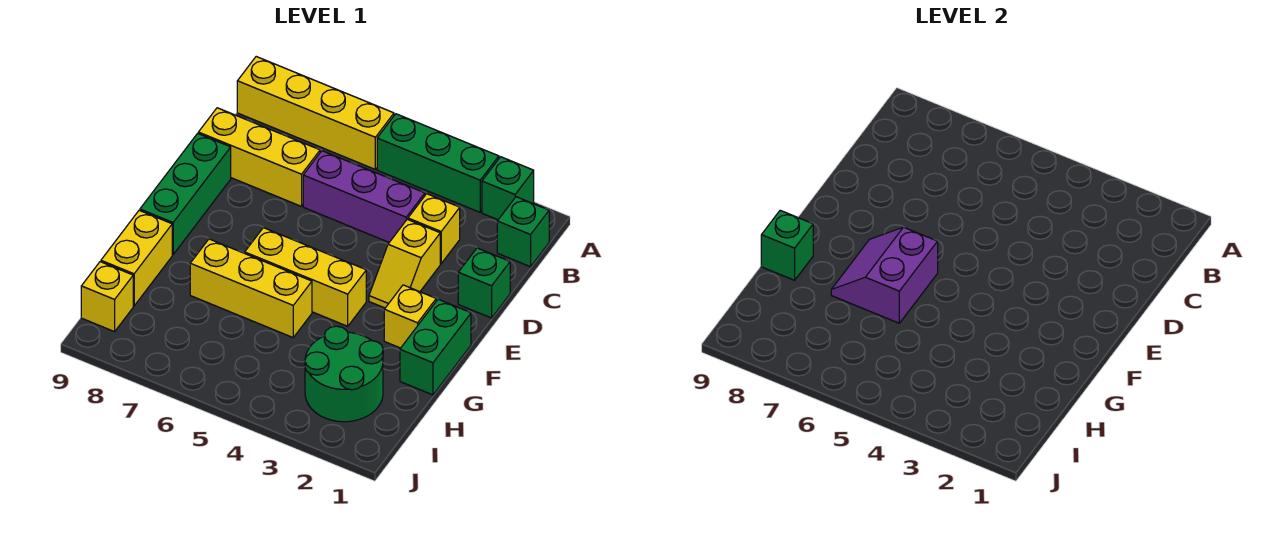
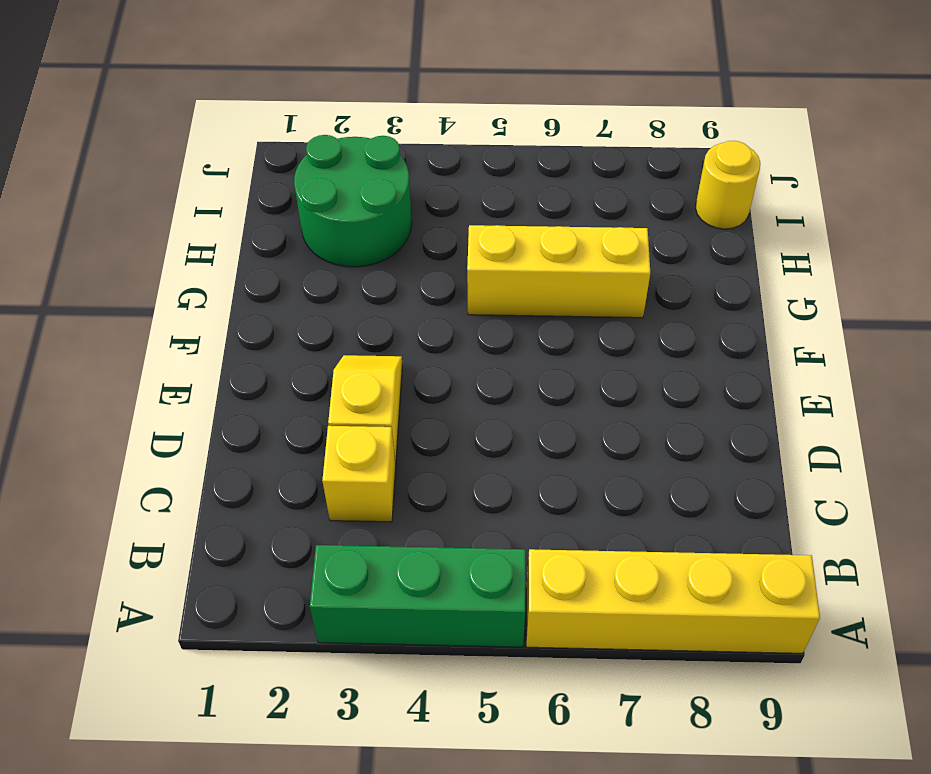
yellow round brick I9 level 1 -> yellow brick I9 level 1
none -> green brick A2 level 1
none -> green brick B1 level 1
none -> purple brick C4:C6 level 1

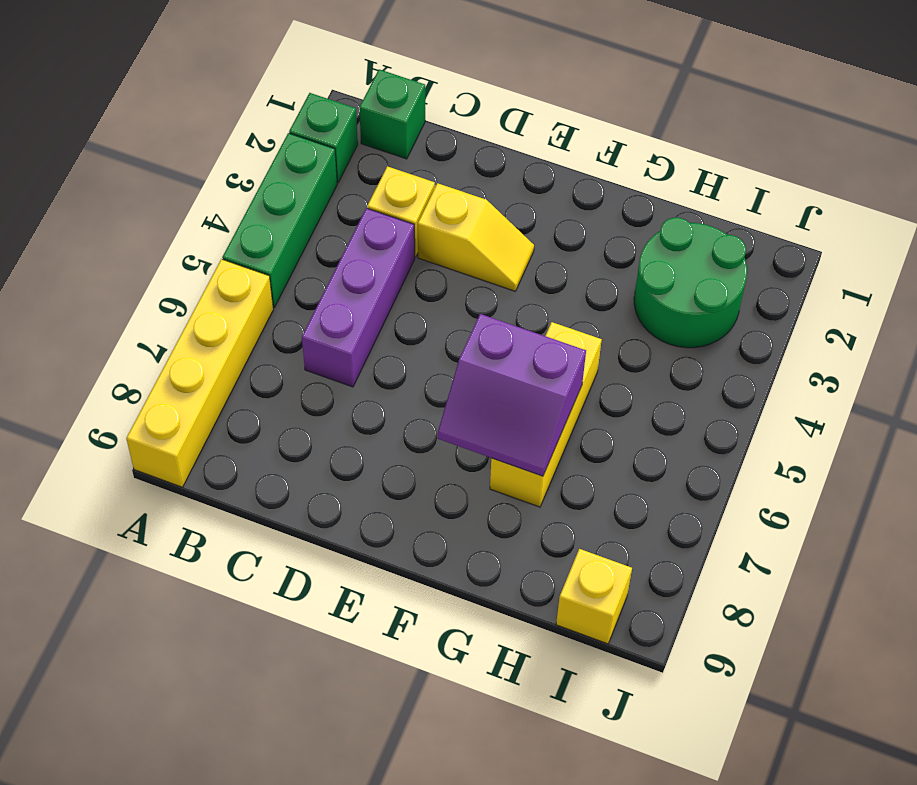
none -> yellow brick C7:C9 level 1
none -> green brick D1 level 1
none -> green brick D9:F9 level 1

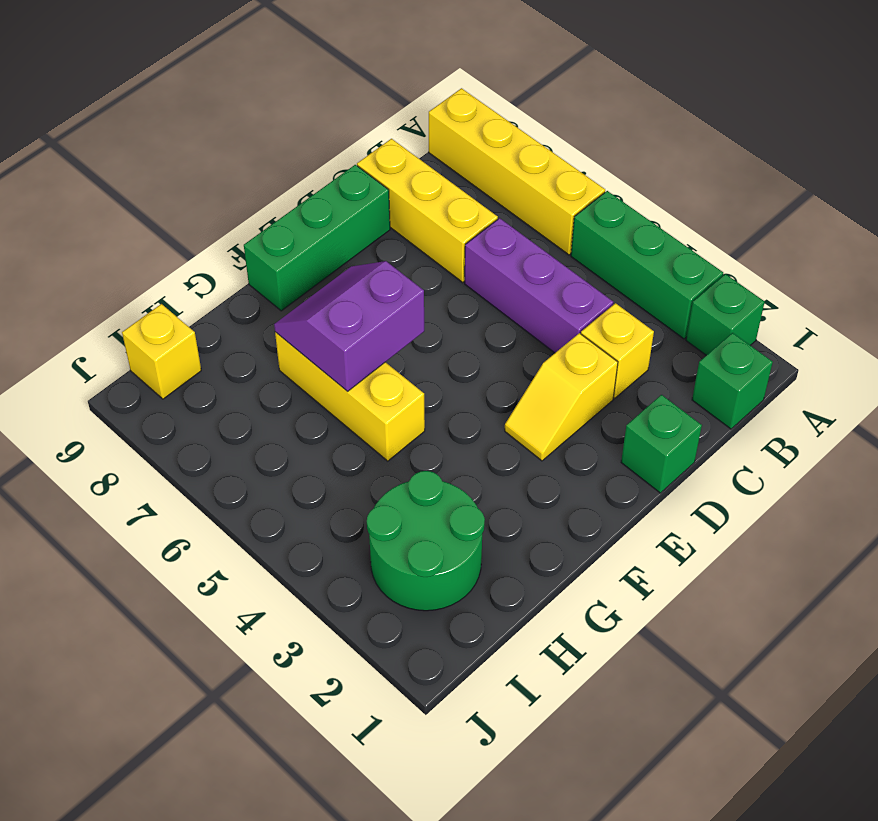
none -> green brick F1:G1 level 1
none -> yellow brick F2 level 1
none -> yellow brick F4:F6 level 1

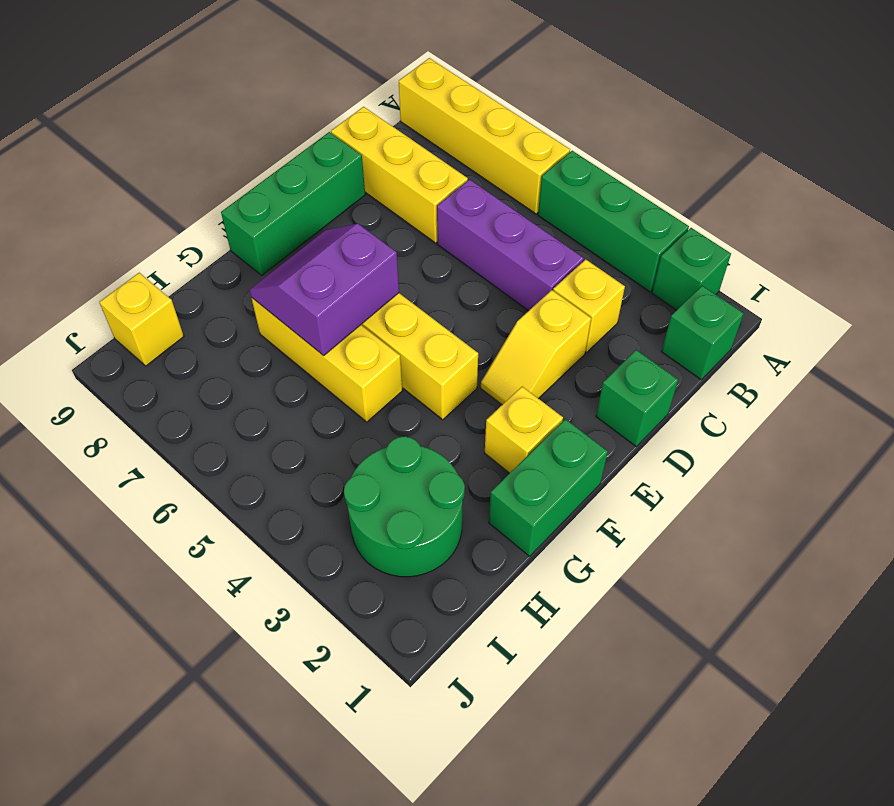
none -> yellow brick G9:H9 level 1
none -> green brick G9 level 2

